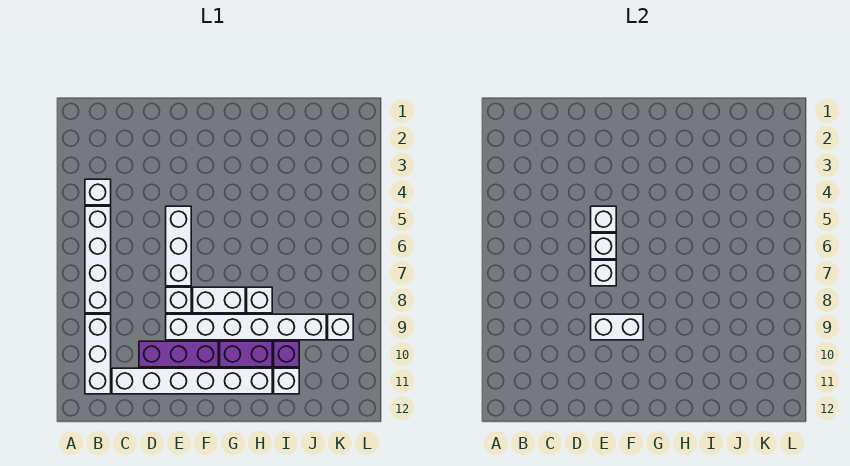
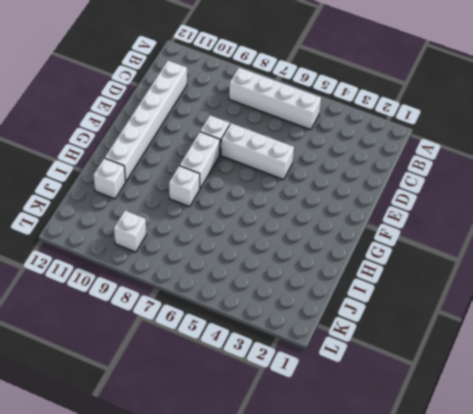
none -> white brick B4 level 1
none -> white brick B9:B11 level 1
none -> purple brick D10:F10 level 1

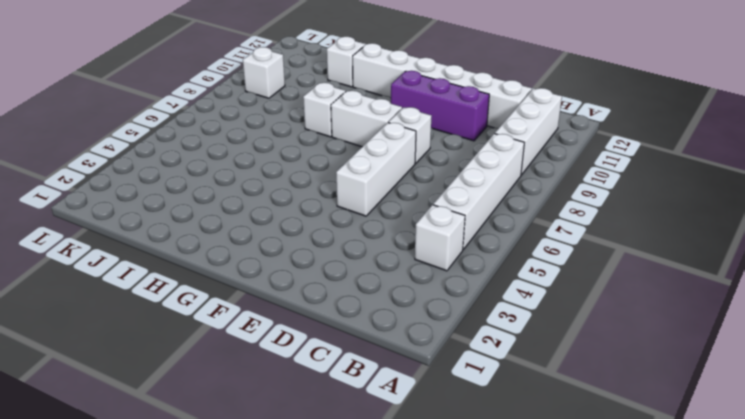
none -> white brick E9:J9 level 1
none -> purple brick G10:H10 level 1
none -> purple brick I10 level 1

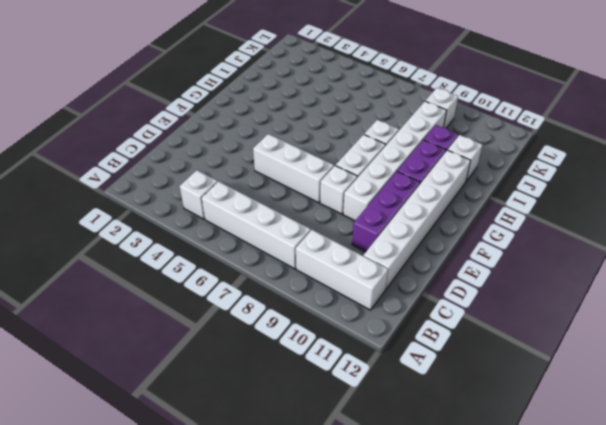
none -> white brick E5 level 2
none -> white brick E6 level 2
none -> white brick E7 level 2

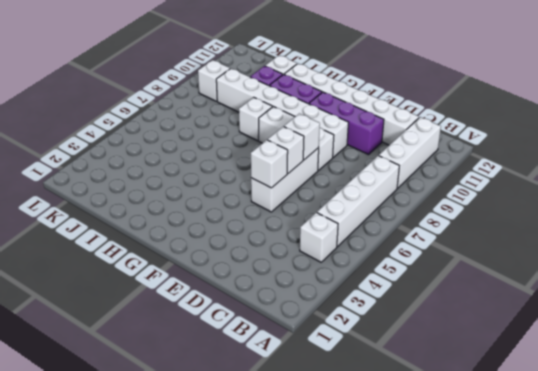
none -> white brick E9:F9 level 2

